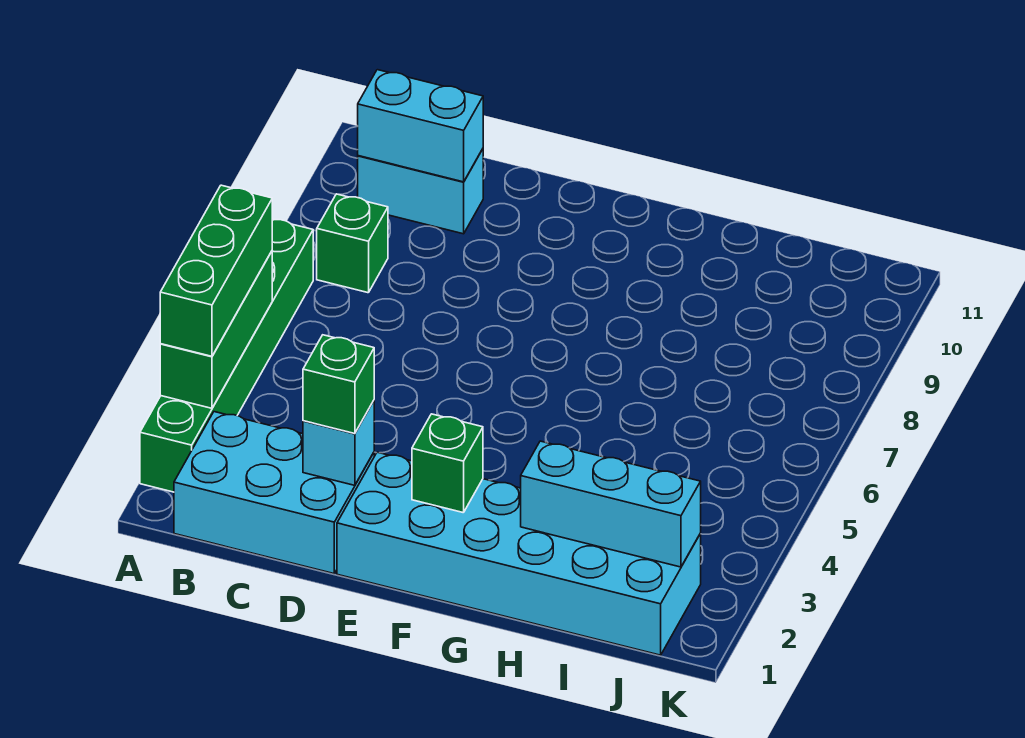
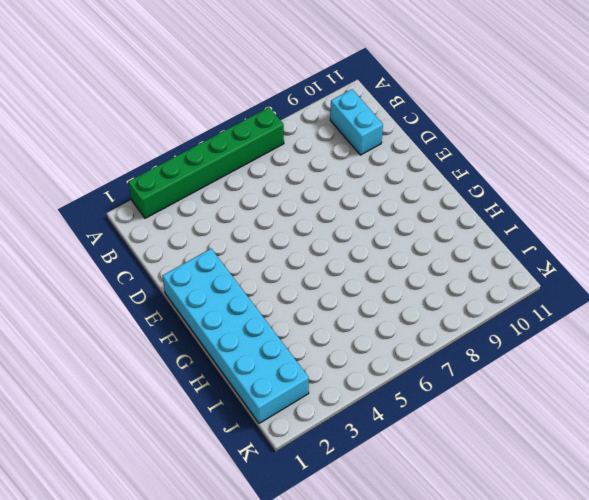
none -> cyan brick B1:D2 level 1
none -> green brick B8 level 1
none -> green brick A3:A5 level 2

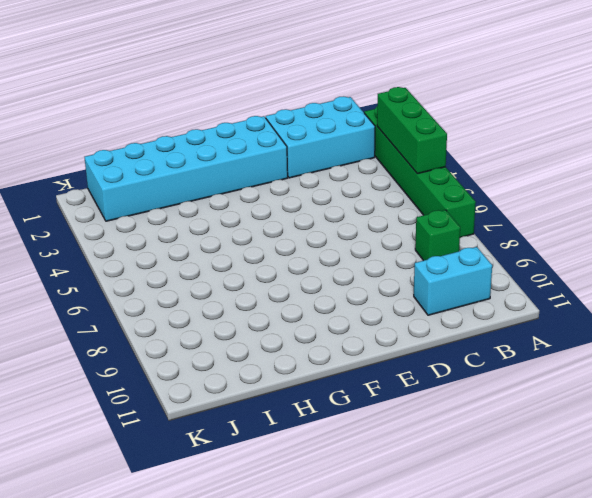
none -> cyan brick B10:C10 level 2
none -> cyan brick D2 level 2
none -> green brick F2 level 2

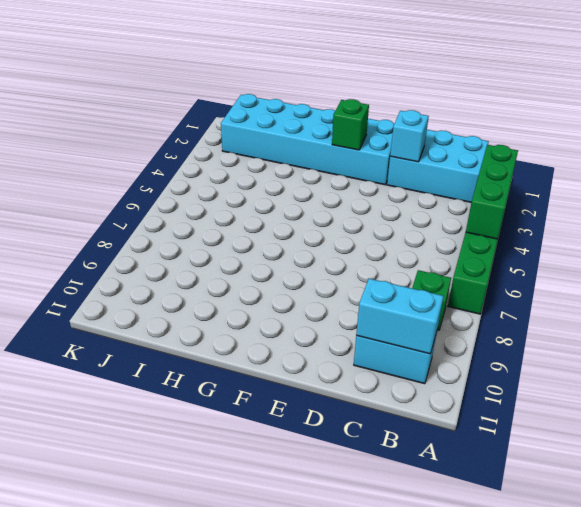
none -> cyan brick H2:J2 level 2
none -> green brick A3:A5 level 3
none -> green brick D2 level 3

